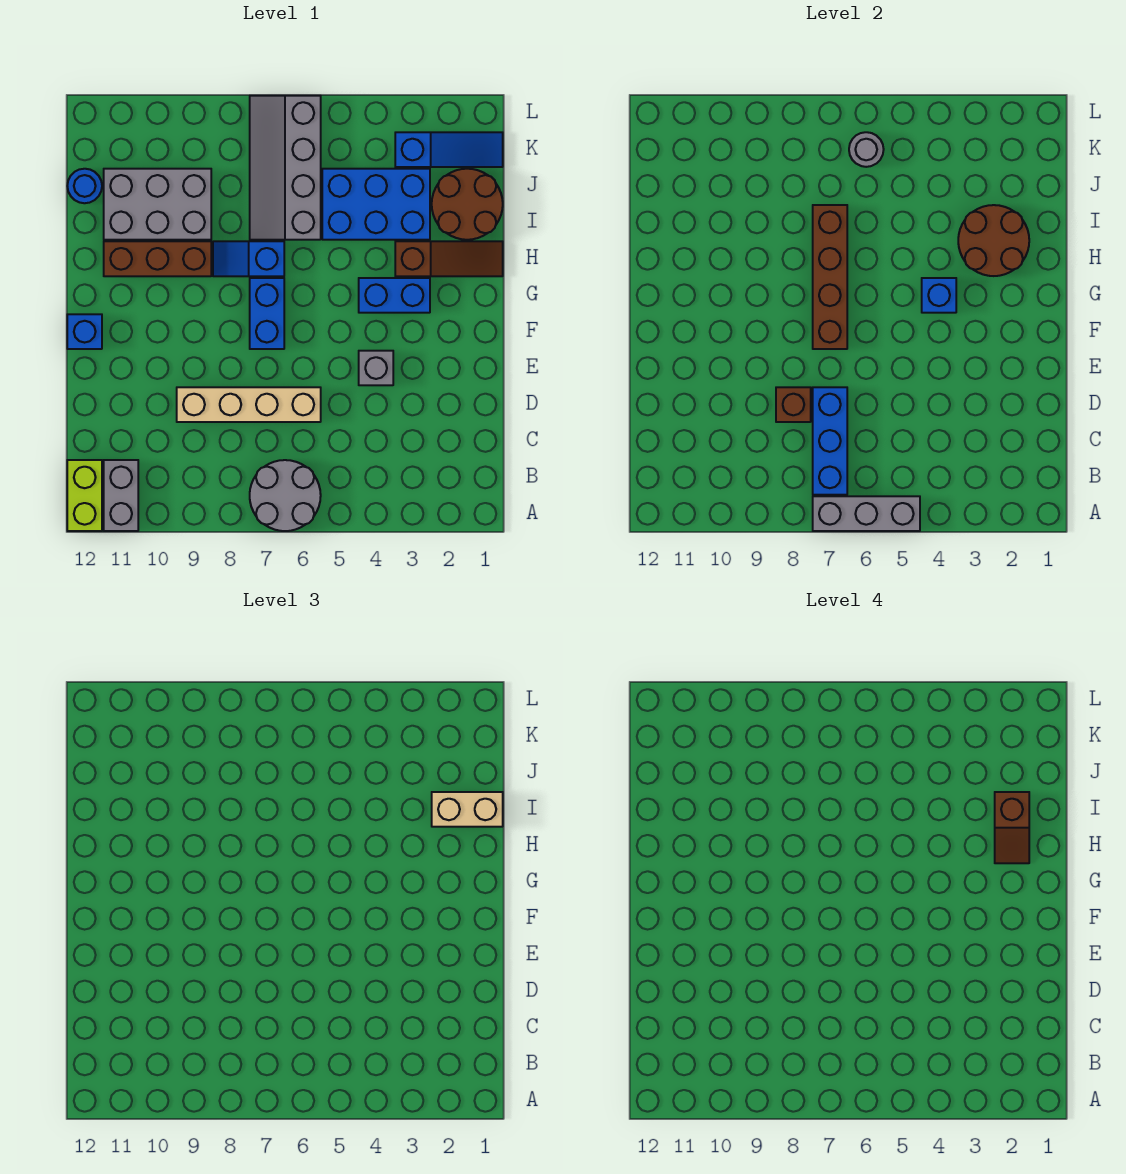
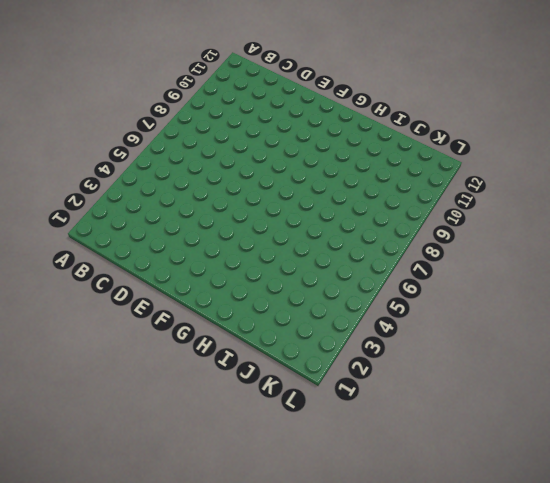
none -> grey round brick A6:B7 level 1
none -> grey brick A11:B11 level 1
none -> lime brick A12:B12 level 1

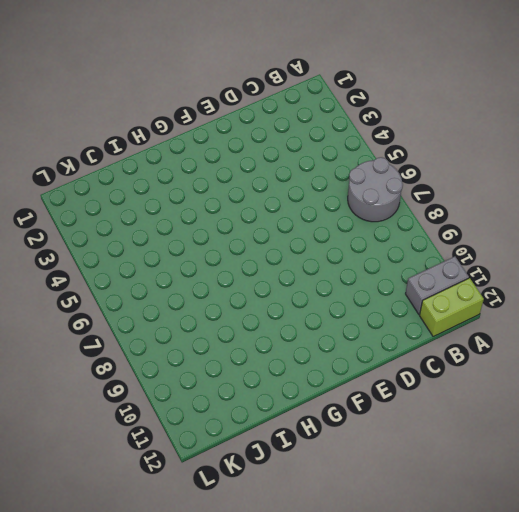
none -> tan brick D6:D9 level 1
none -> grey brick E4 level 1
none -> blue brick F7:G7 level 1

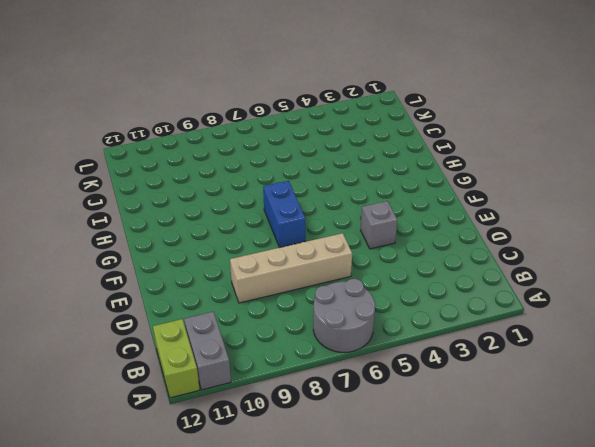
none -> blue brick F12 level 1
none -> blue brick G3:G4 level 1
none -> brown slope H1:H3 level 1 top 3

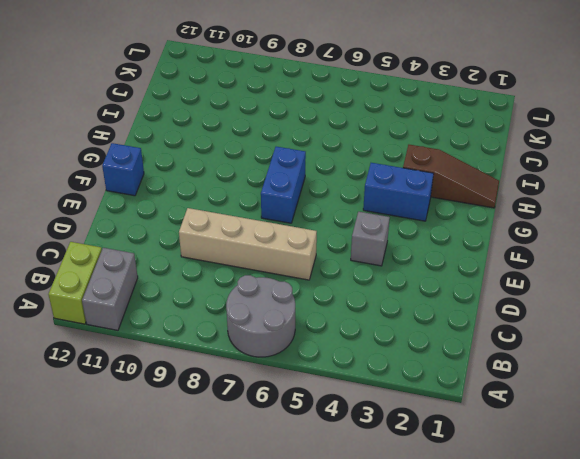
none -> blue slope H7:H8 level 1 top 7
none -> brown brick H9:H11 level 1
none -> brown round brick I1:J2 level 1

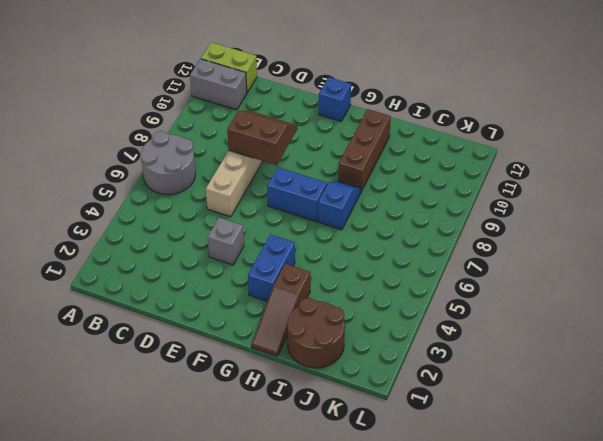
brown slope D8:E9 level 2 top 8 -> brown brick D8 level 2
none -> blue brick I3:J5 level 1
none -> grey slope I6:L7 level 1 top 6
none -> grey brick I9:J11 level 1

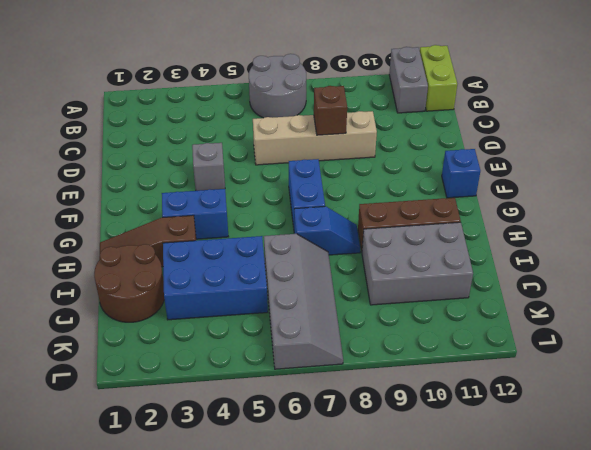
none -> blue round brick J12 level 1
none -> blue slope K1:K3 level 1 top 3
none -> grey brick A5:A7 level 2

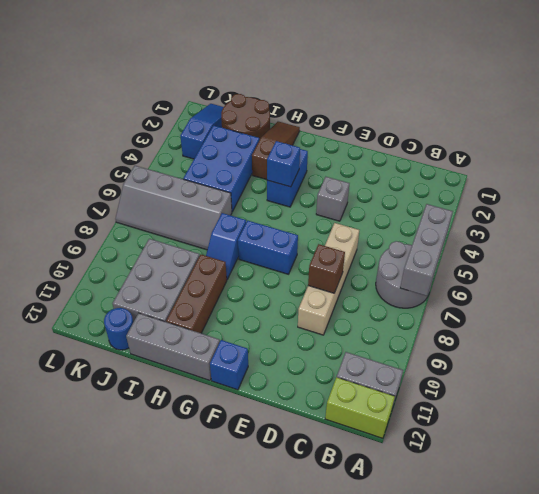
grey brick G12:I12 level 1 -> none
none -> blue brick B7:D7 level 2
none -> brown brick F7:I7 level 2
none -> brown round brick H2:I3 level 2

